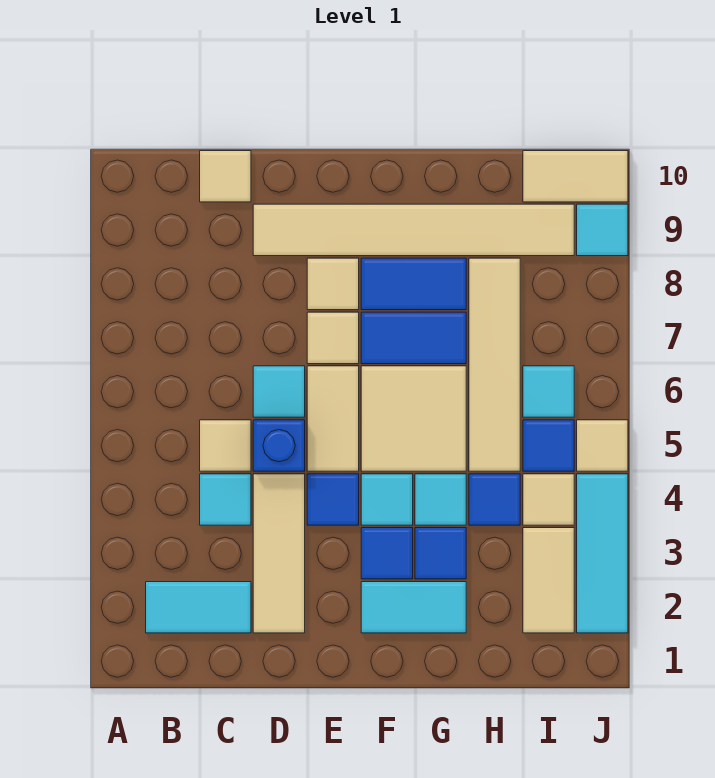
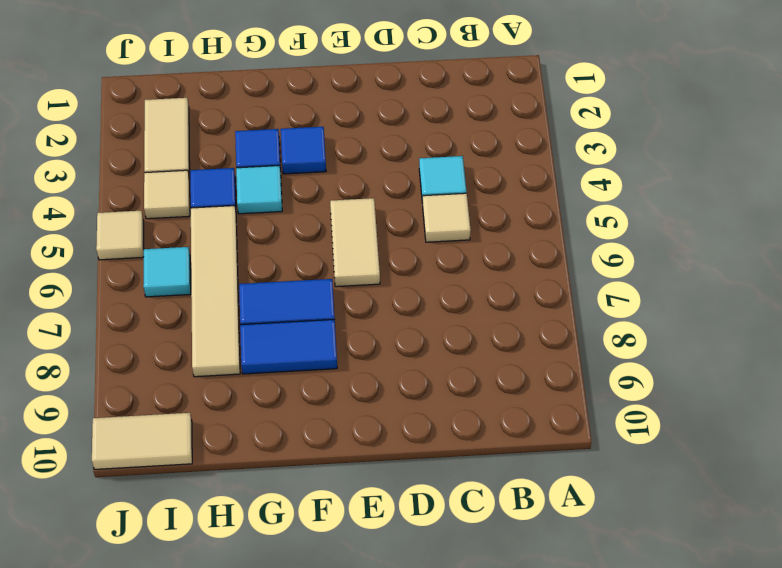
none -> cyan tile B2:C2 level 1
none -> tan tile C10 level 1
none -> tan tile D2:D4 level 1
none -> blue brick D5 level 1

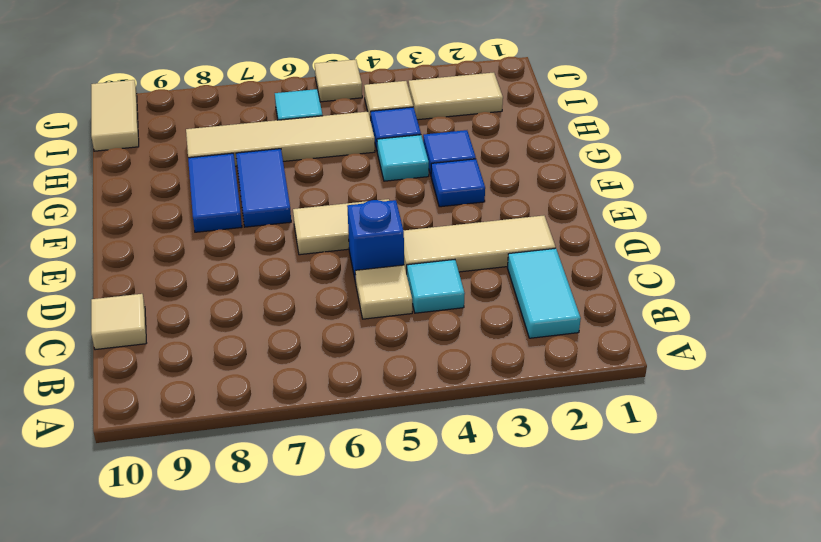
none -> cyan tile D6 level 1
none -> tan tile D9:I9 level 1
none -> blue tile E4 level 1
none -> tan tile E7 level 1

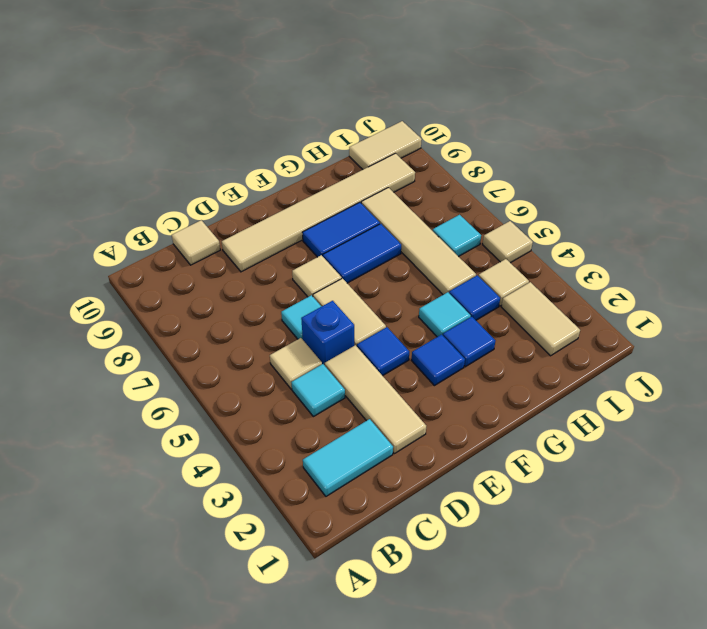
none -> tan tile E8 level 1
none -> cyan tile F2:G2 level 1
none -> cyan tile F4 level 1
none -> tan tile F5:G6 level 1

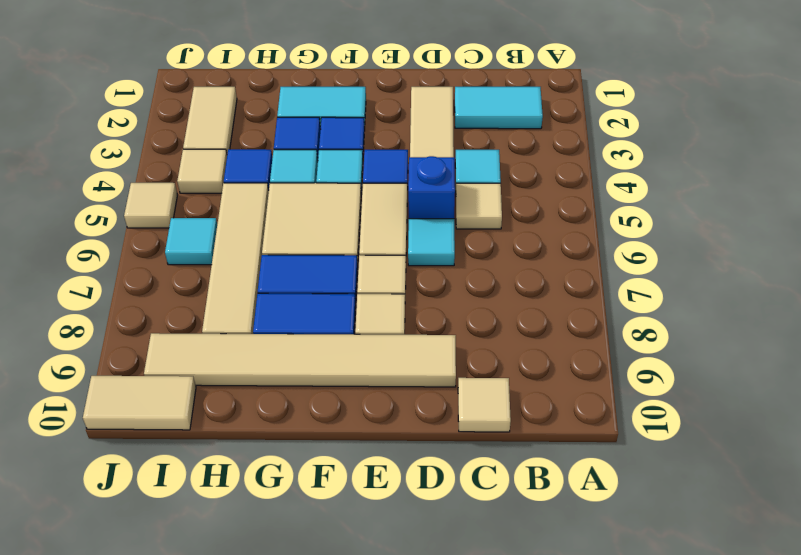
none -> blue tile I5 level 1
none -> cyan tile J2:J4 level 1
none -> cyan tile J9 level 1

